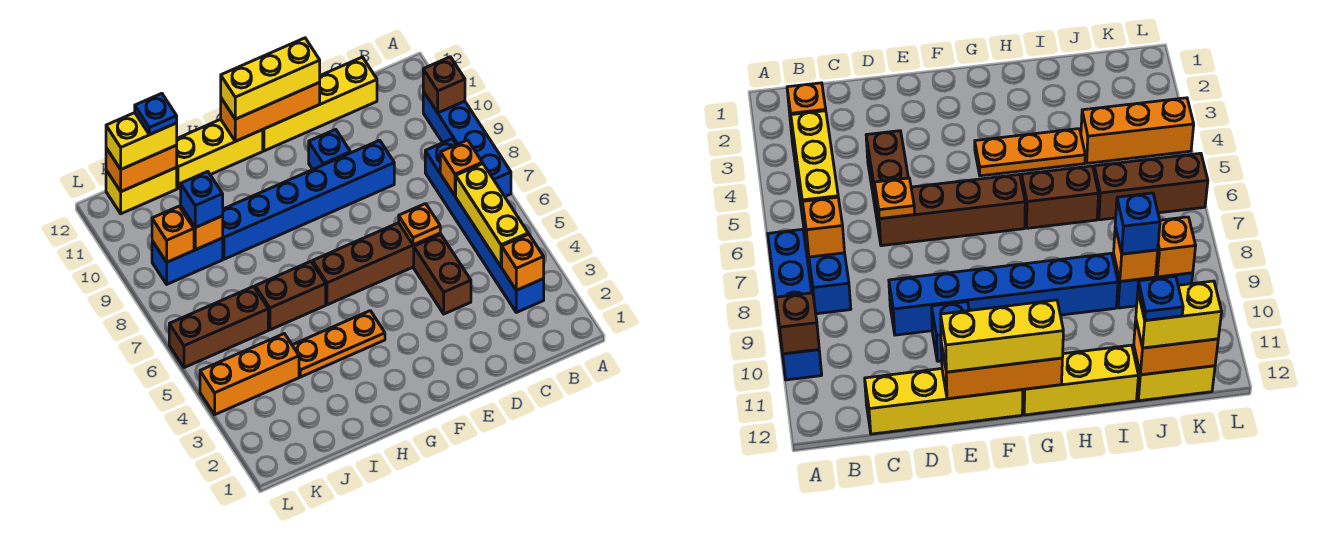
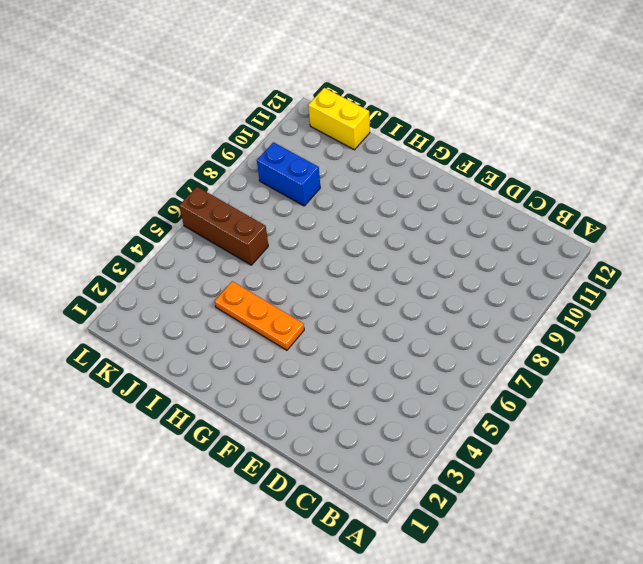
none -> blue brick A7:A10 level 1
none -> blue brick B3:B8 level 1
none -> yellow brick C12:F12 level 1

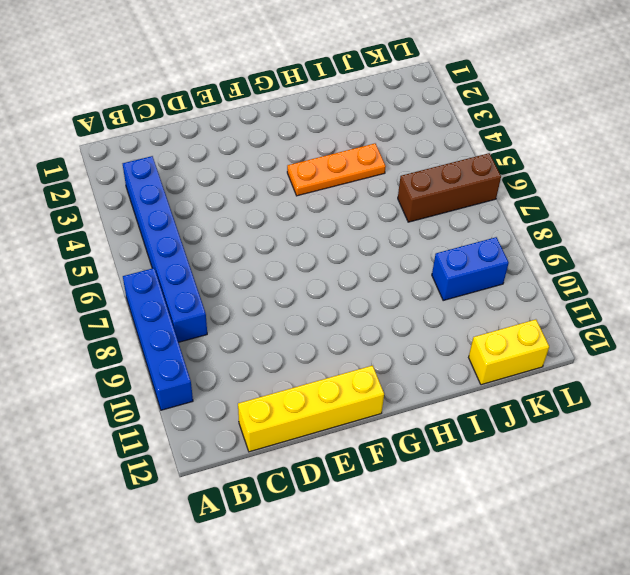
none -> brown brick D4:D5 level 1
none -> brown brick D6:G6 level 1
none -> blue brick D9:I9 level 1

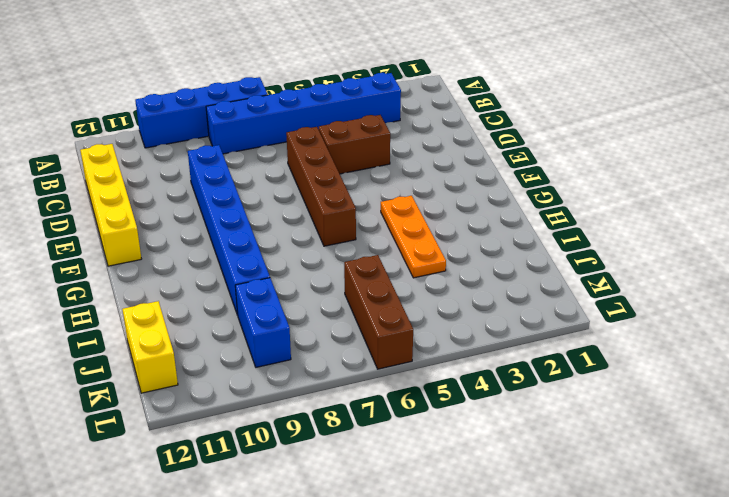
none -> blue brick E10 level 1
none -> yellow brick G12:I12 level 1
none -> brown brick H6:I6 level 1

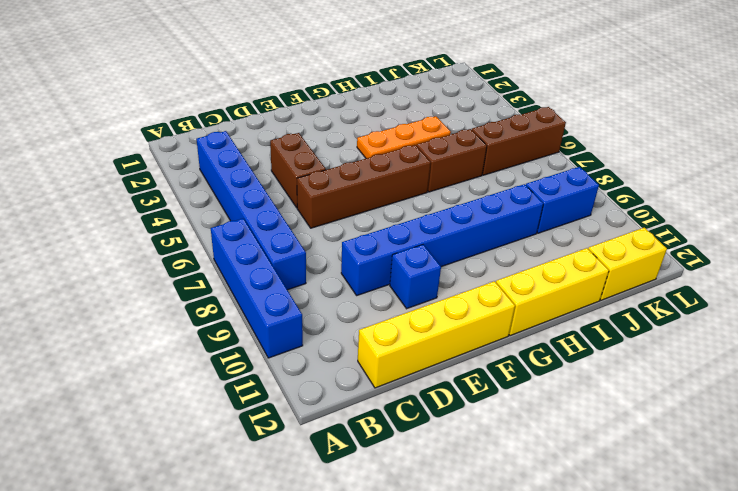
none -> orange brick J4:L4 level 1
none -> brown brick A10 level 2
none -> orange brick B3 level 2

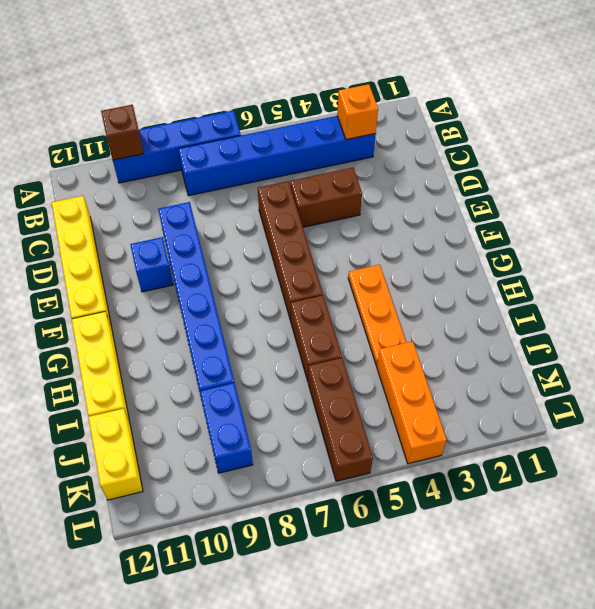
none -> yellow brick B4:B6 level 2
none -> orange brick B7 level 2
none -> orange plate D6 level 2

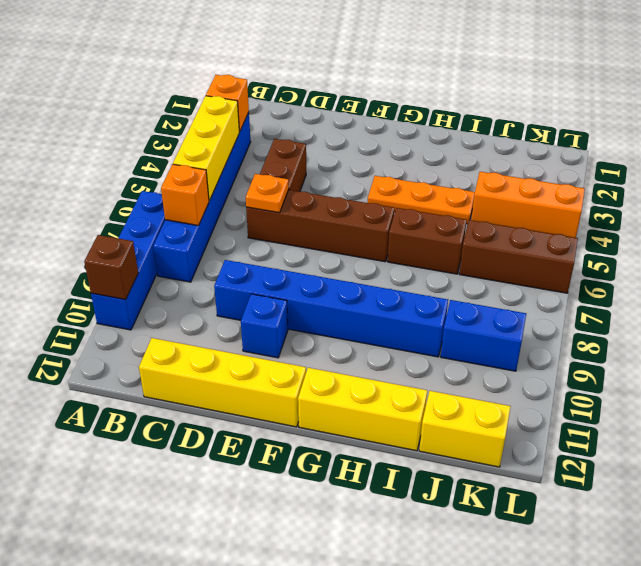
none -> orange brick E12:G12 level 2
none -> orange brick J9 level 2
none -> orange brick J12:K12 level 2

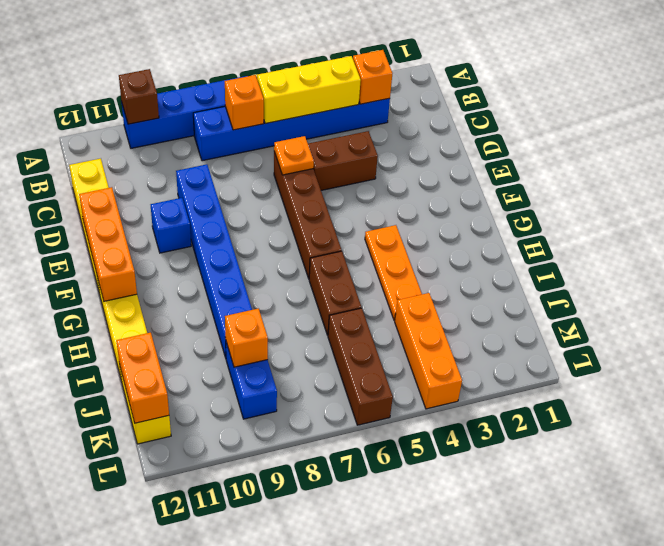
none -> orange brick K9 level 2
none -> yellow brick E12:G12 level 3
none -> blue brick J9 level 3

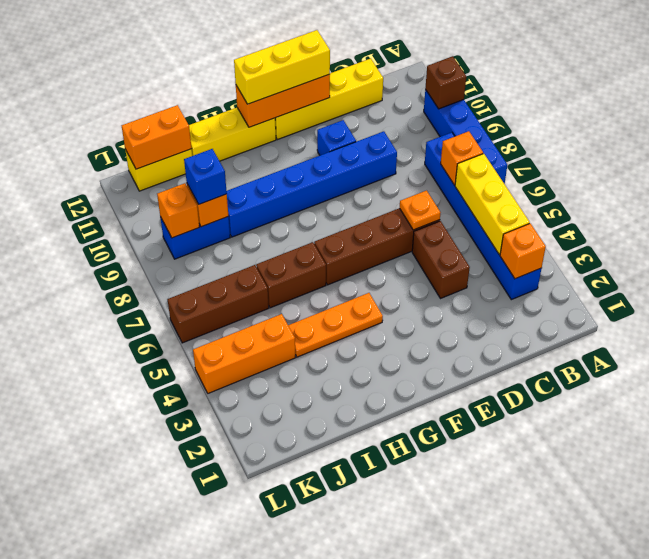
none -> yellow brick J12:K12 level 3
none -> blue plate J12 level 4

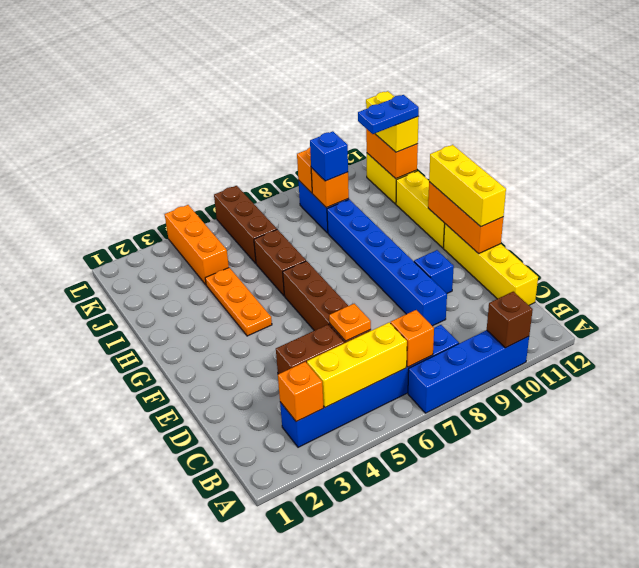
blue plate J11:J12 level 4 -> blue plate J12 level 4

